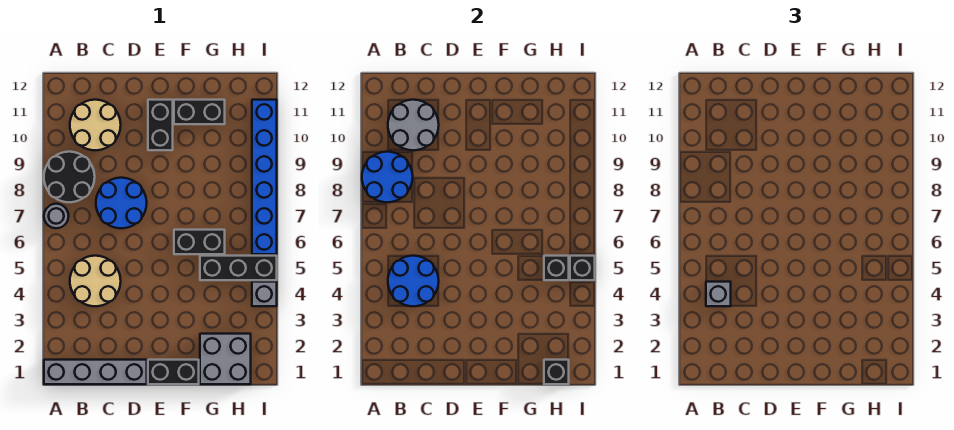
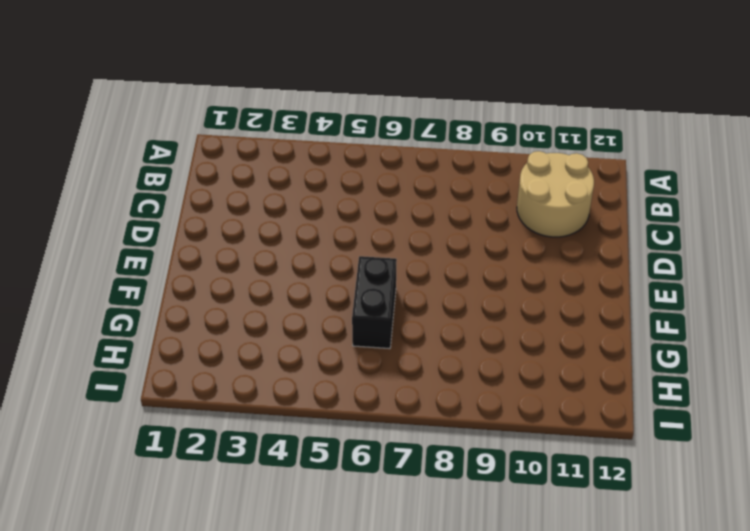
none -> grey brick A1:D1 level 1
none -> grey round brick A7 level 1
none -> black round brick A8:B9 level 1

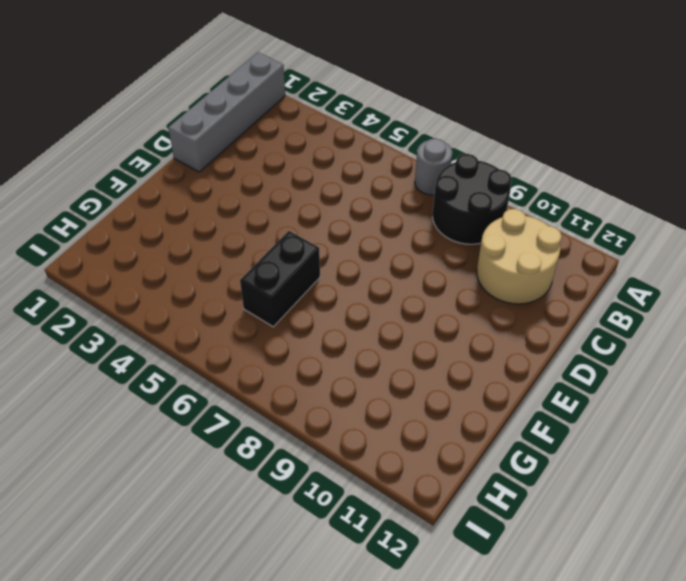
none -> tan round brick B4:C5 level 1
none -> blue round brick C7:D8 level 1
none -> black brick E1:F1 level 1

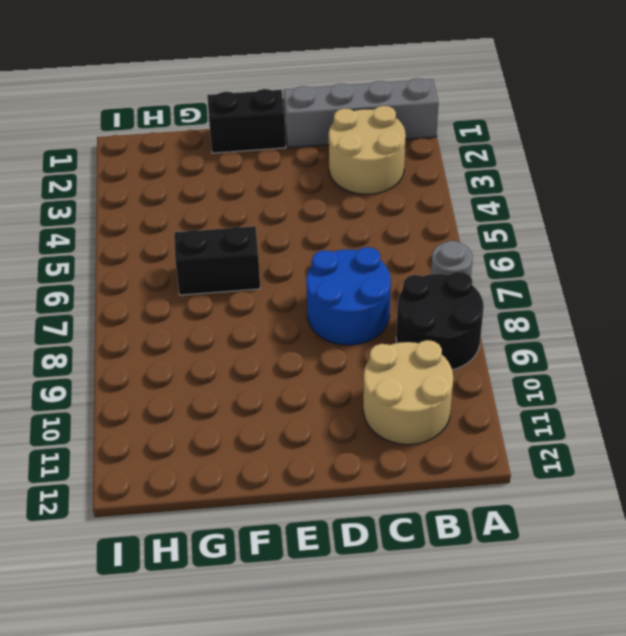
tan round brick B2:C3 level 1 -> tan round brick B4:C5 level 1
none -> black brick E10:E11 level 1
none -> black brick F11:G11 level 1
none -> grey brick G1:H2 level 1

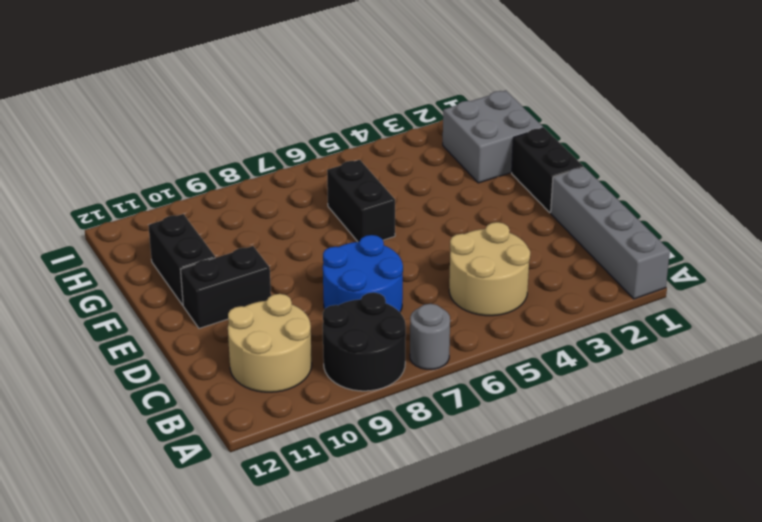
none -> black brick G5:I5 level 1
none -> grey brick I4 level 1
none -> blue brick I6:I11 level 1

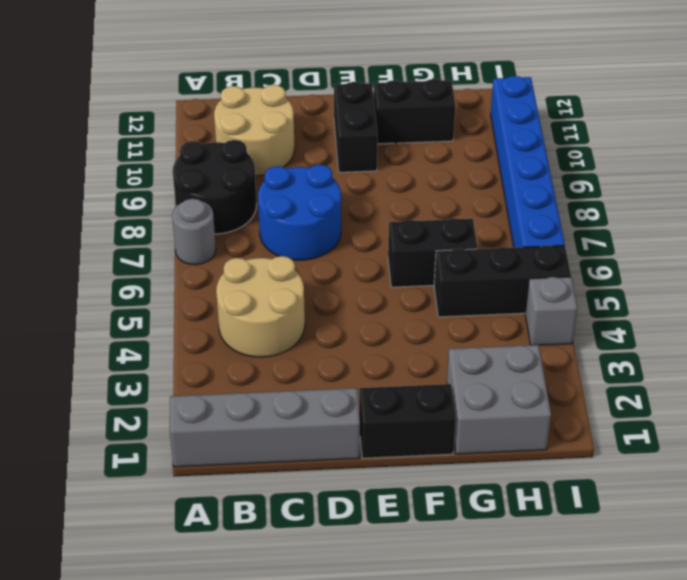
none -> blue round brick A8:B9 level 2
none -> blue round brick B4:C5 level 2
none -> grey round brick B10:C11 level 2

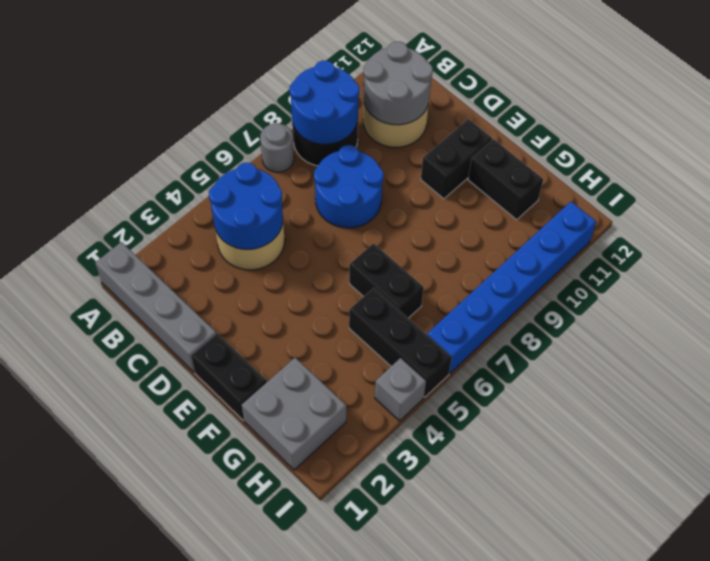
none -> black brick H1 level 2
none -> black brick H5 level 2
none -> black brick I5 level 2

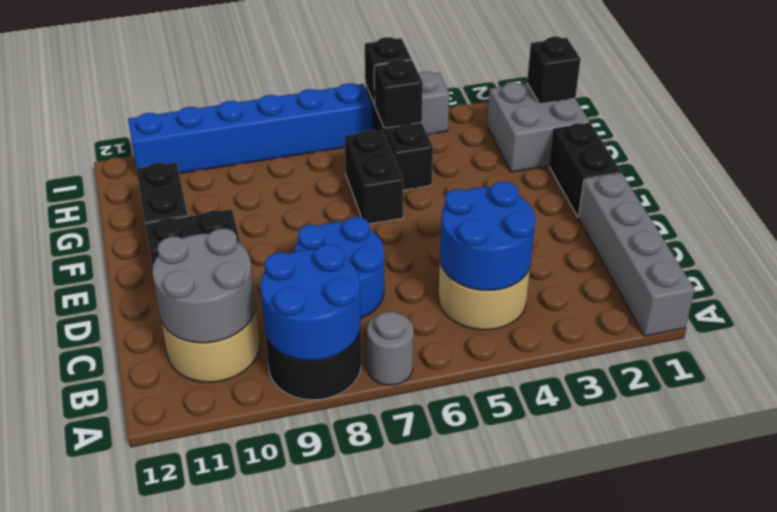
none -> grey brick B4 level 3

